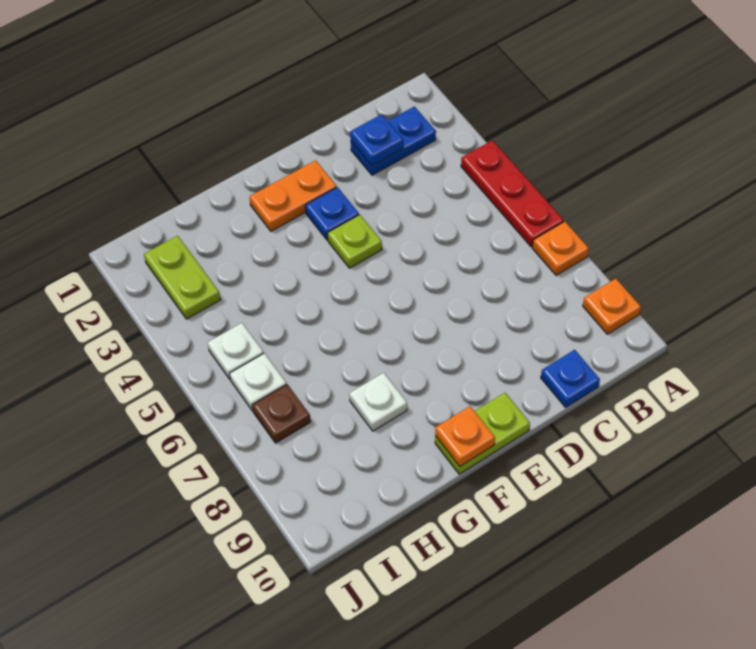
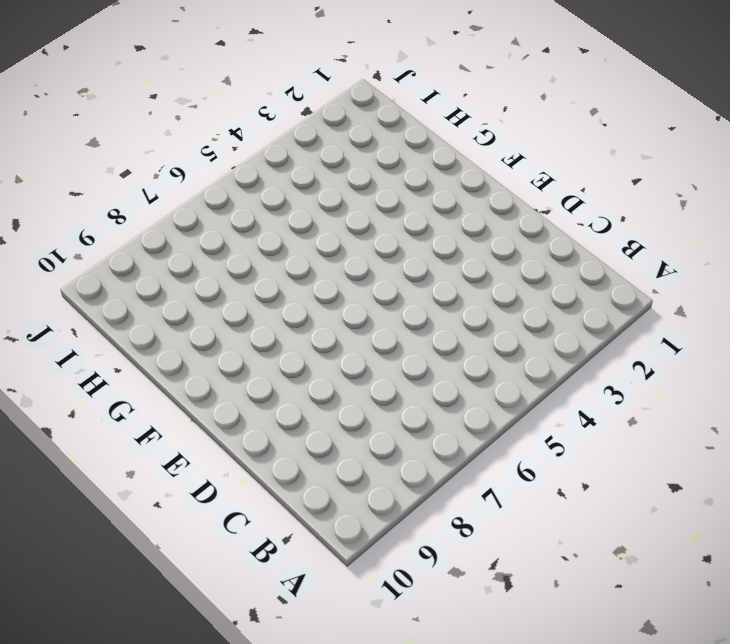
none -> red plate A4:A6 level 1
none -> orange plate A7 level 1
none -> orange plate A9 level 1

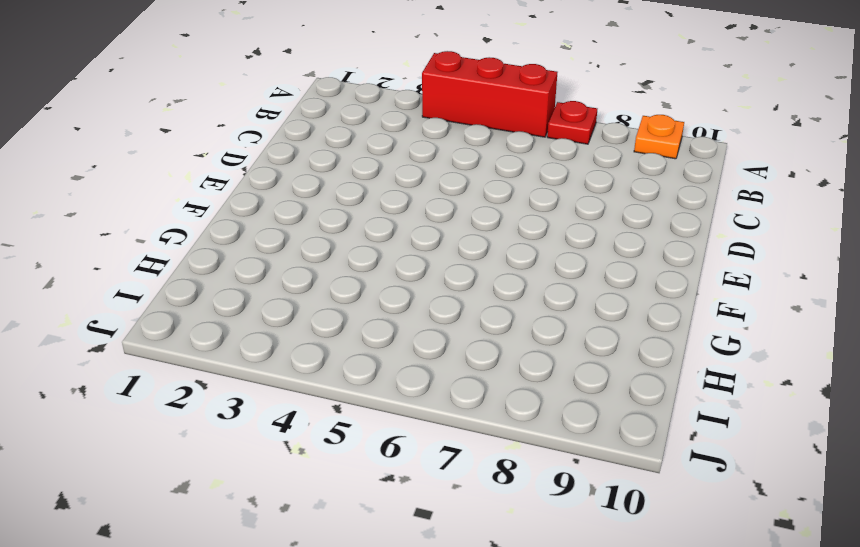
red brick A4:A6 level 1 -> red plate A4:A6 level 1
red plate A7 level 1 -> orange plate A7 level 1
none -> blue plate B2:C2 level 1
none -> blue plate C10 level 1
none -> orange plate E2:F2 level 1

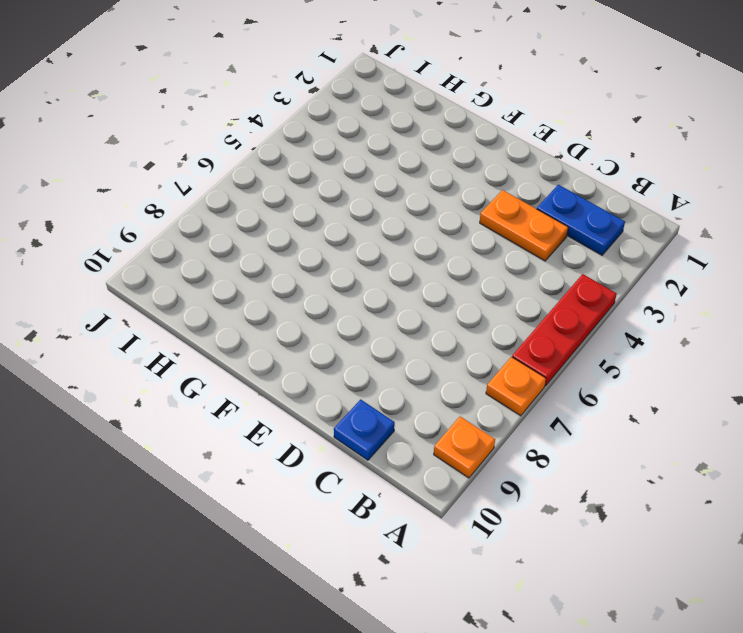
orange plate C3:D3 level 1 -> orange plate E2:F2 level 1
none -> blue plate E3 level 1
none -> lime plate E4 level 1
none -> lime plate E10:F10 level 1

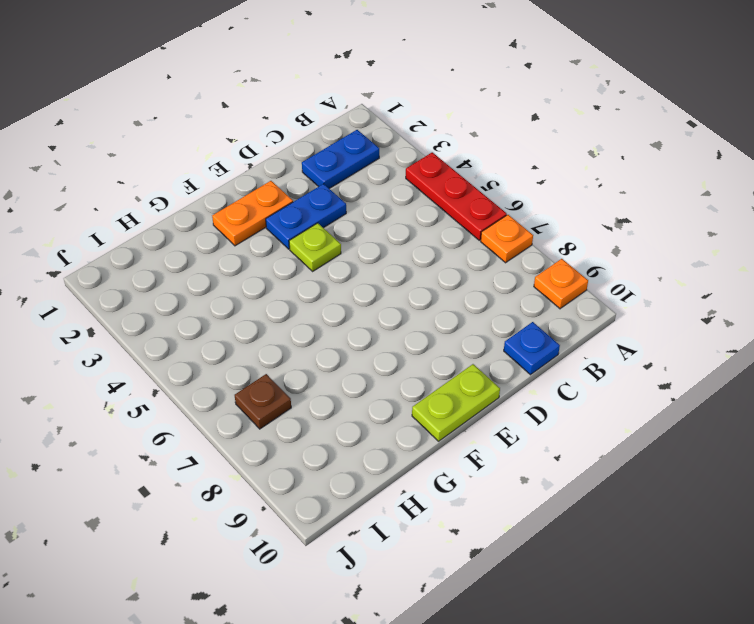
blue plate D3:E3 level 1 -> blue plate E3 level 1
none -> white plate G8 level 1
none -> lime plate I2:I3 level 1
none -> white plate I5 level 1

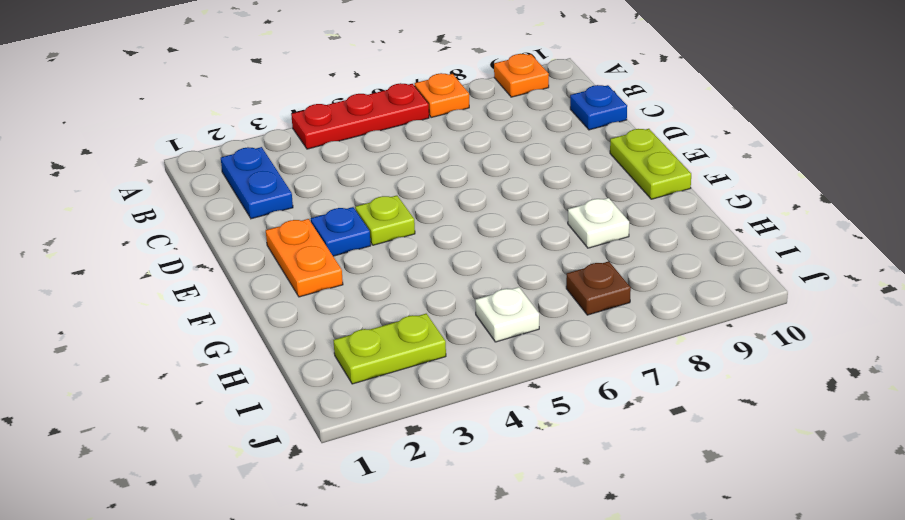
none -> white plate I6 level 1
none -> blue plate C2 level 2
none -> orange plate F10 level 2

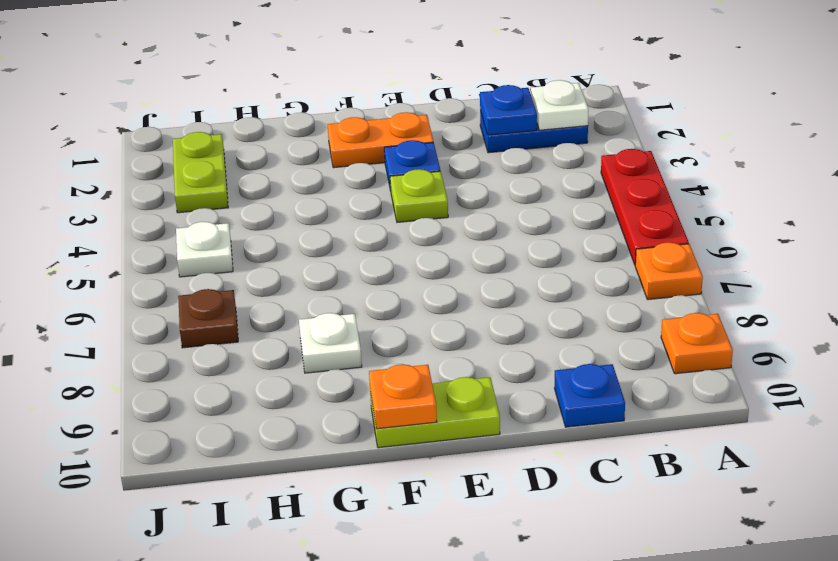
white plate B2 level 2 -> white plate I6 level 1

